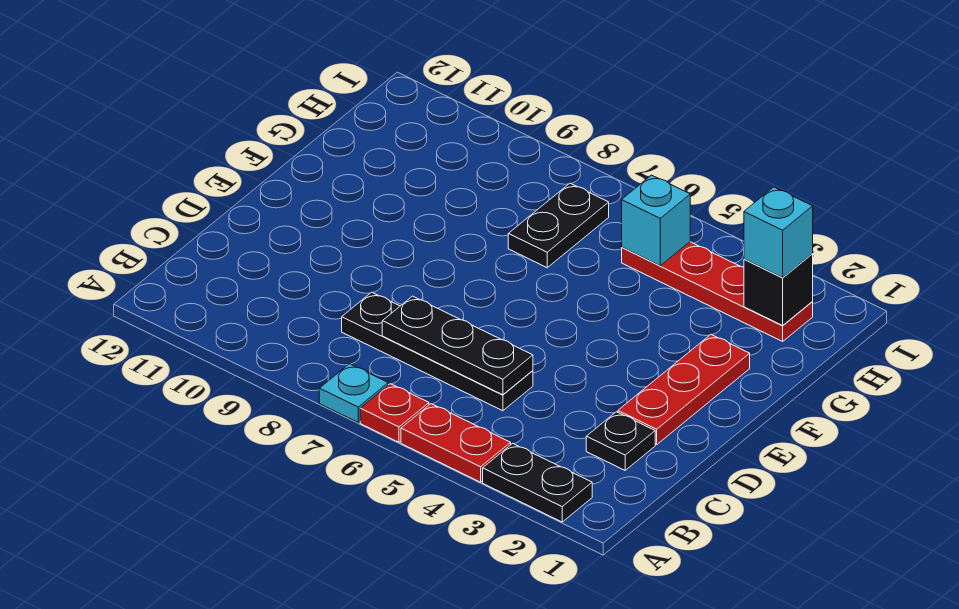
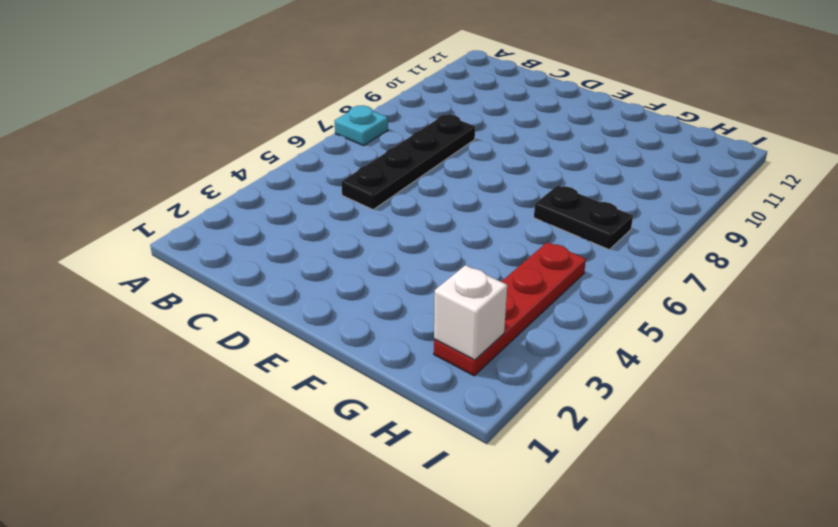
white brick H2 level 2 -> black brick H2 level 2
none -> black plate A2:A3 level 1
none -> red plate A4:A5 level 1
none -> red plate A6 level 1

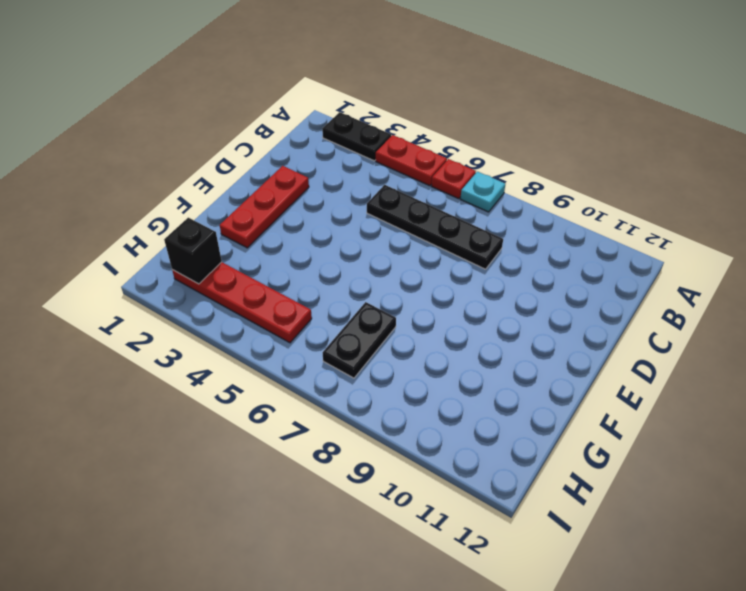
none -> black plate C2 level 1
none -> black plate C5:C7 level 2
none -> cyan brick H5 level 2

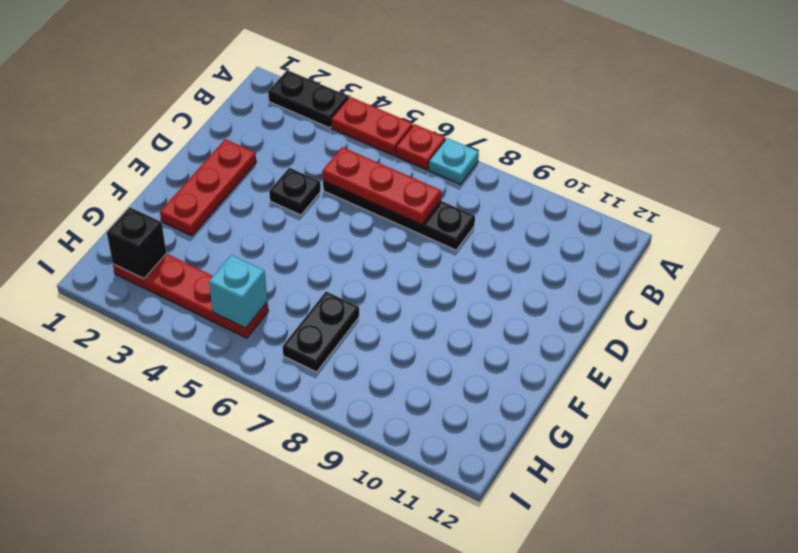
red plate C5:C7 level 2 -> black plate C5:C7 level 2
black plate D4 level 1 -> black plate C2 level 1
none -> cyan brick H2 level 3

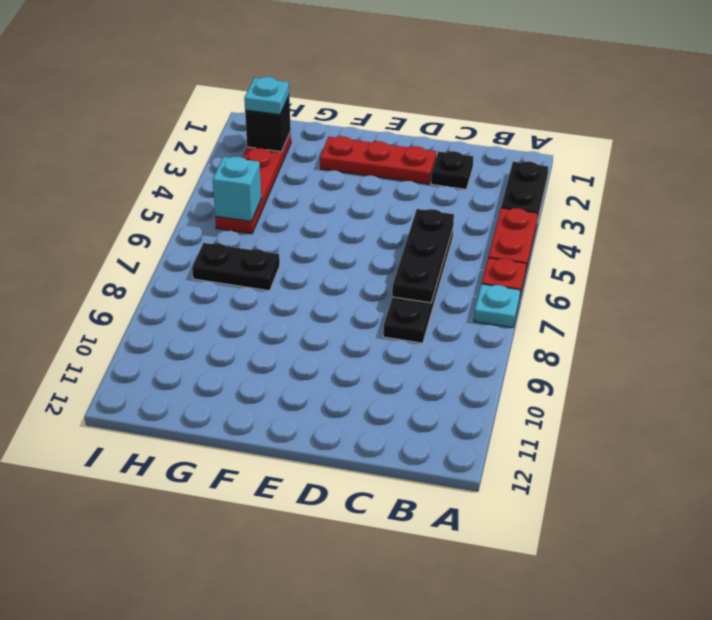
cyan plate H2 level 3 -> cyan brick H2 level 3

